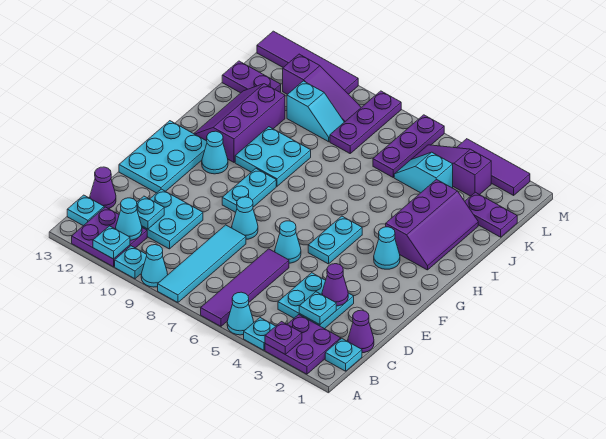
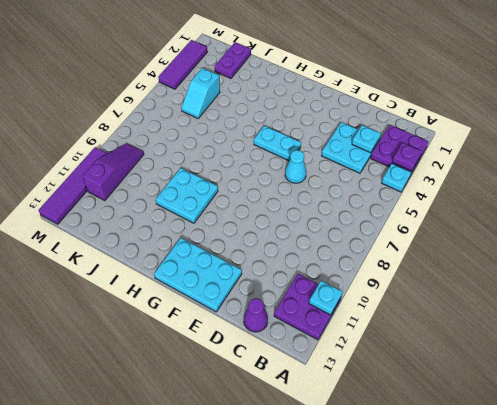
none -> cyan cone A5 level 1
none -> purple tile A6:D6 level 1
none -> cyan tile A8:D8 level 1
none -> cyan cone A9 level 1

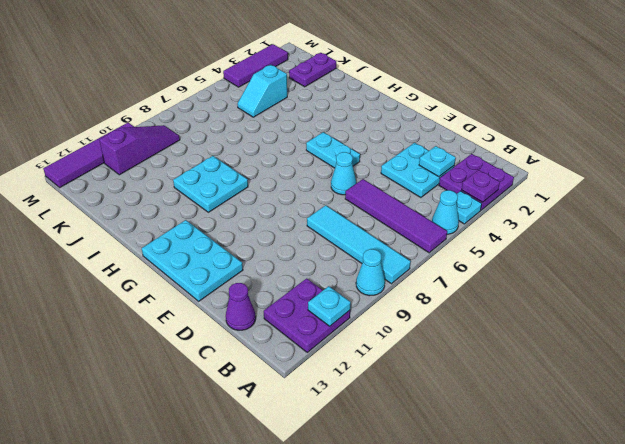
none -> cyan plate A10 level 1
none -> cyan plate B1 level 1
none -> cyan plate B13 level 1
none -> purple cone C1 level 1

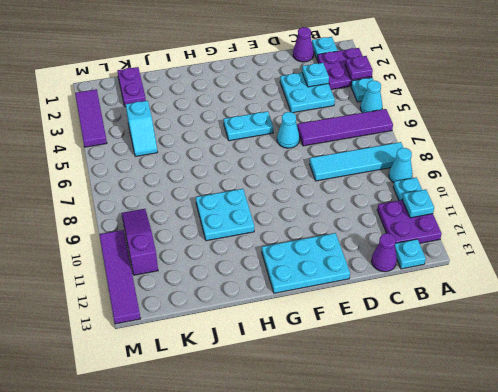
none -> cyan plate C10:D11 level 1
none -> cyan cone E8 level 1
none -> cyan plate F9:G9 level 1
none -> cyan cone G3 level 1

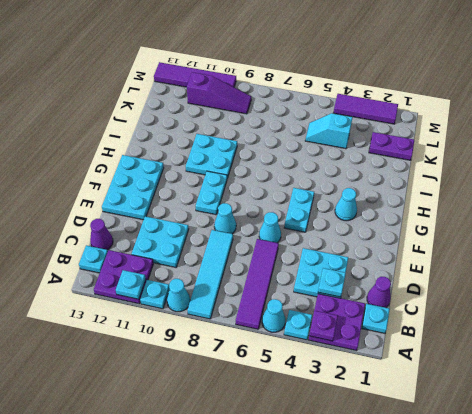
none -> cyan cone G11 level 1
none -> purple slope H2:J3 level 1 top 3
none -> purple slope H11:J12 level 1 top 11
none -> purple plate K6:M6 level 1

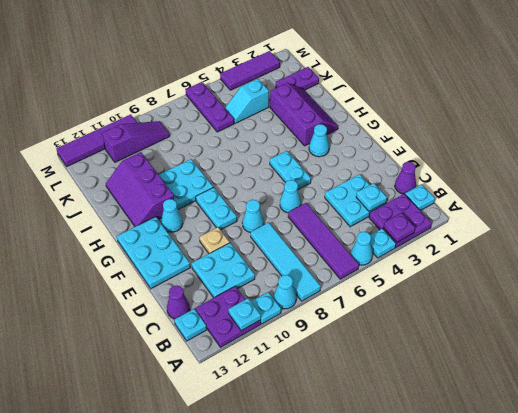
tan plate E10 level 1 -> none
none -> purple plate K8:M8 level 1
none -> cyan slope K9:K10 level 1 top 10
none -> purple plate K12:K13 level 1
none -> purple slope L3:L5 level 1 top 3

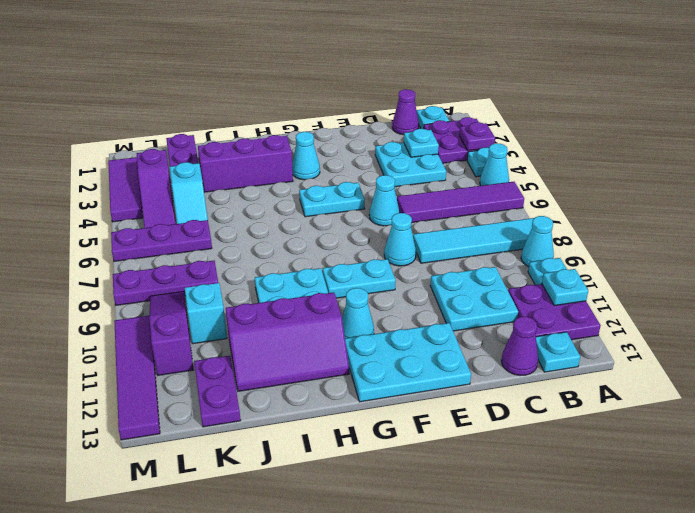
none -> cyan cone B11 level 2
none -> cyan plate C11 level 2
none -> purple cone D3 level 2

